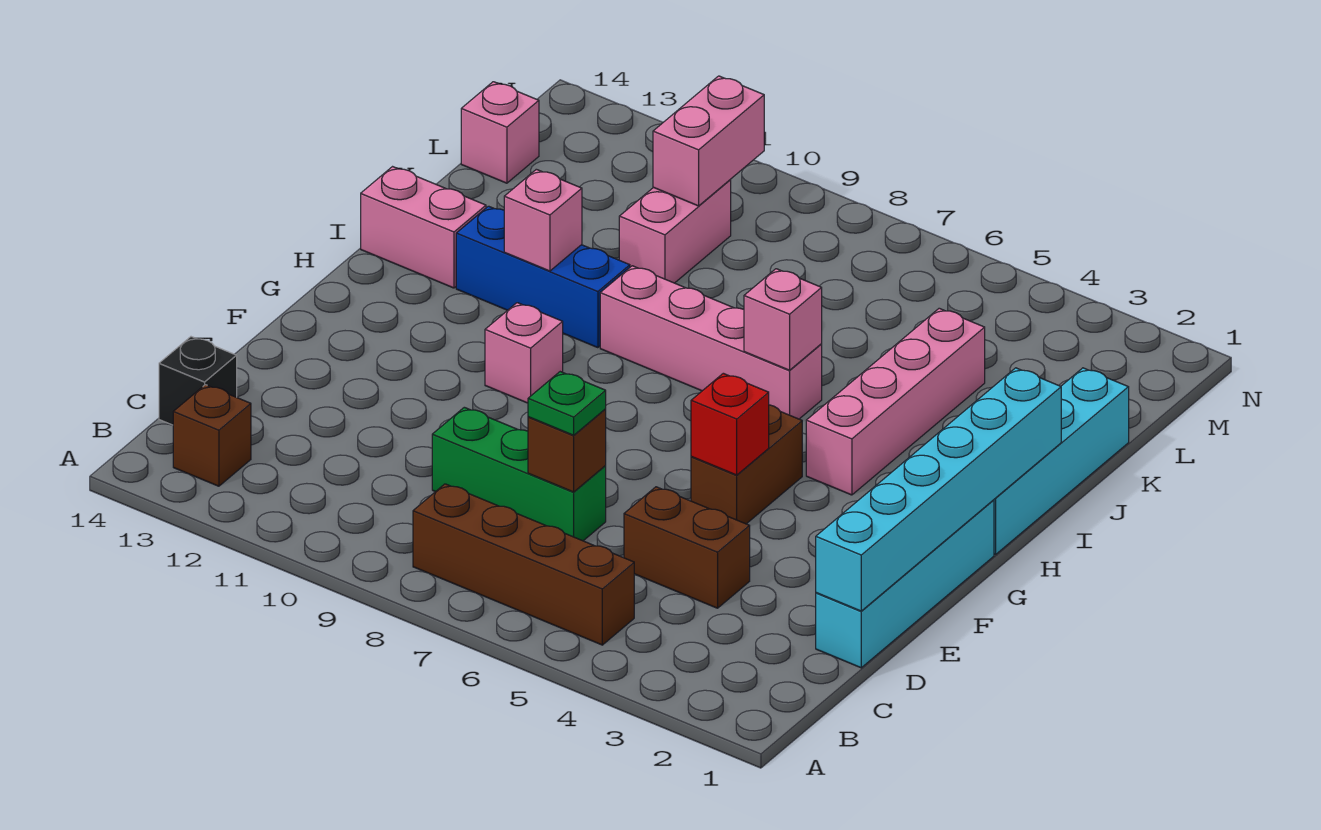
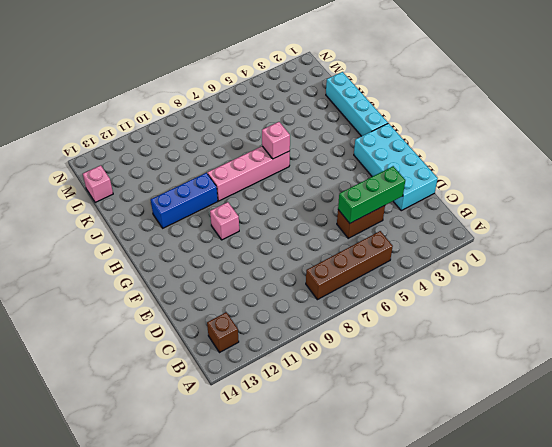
cyan brick D1:G2 level 1 -> cyan brick D1:G1 level 1
green brick D3:D5 level 2 -> green brick D7:D9 level 1
none -> black brick C14 level 1
none -> brown brick F5:G5 level 1
none -> pink brick H4:K4 level 1

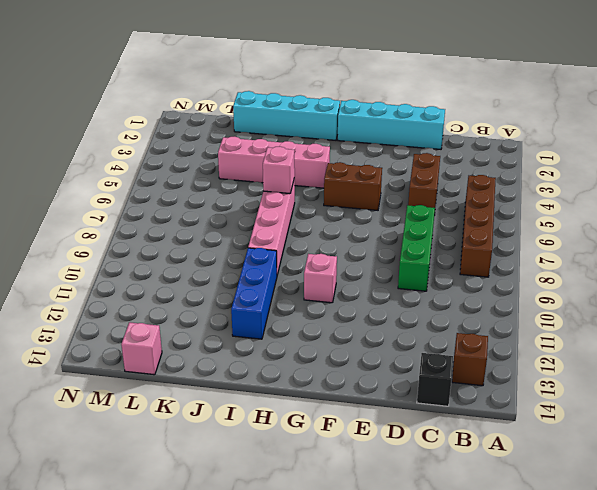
none -> pink brick I13:I14 level 1
none -> pink brick K10:L10 level 1
none -> cyan brick D1:I1 level 2

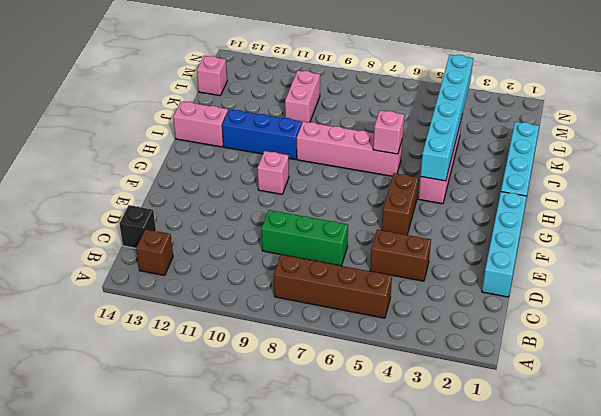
cyan brick H4:M4 level 2 -> cyan brick D1:I1 level 2
none -> brown brick D7 level 2
none -> red brick F5 level 2
none -> pink brick I11 level 2

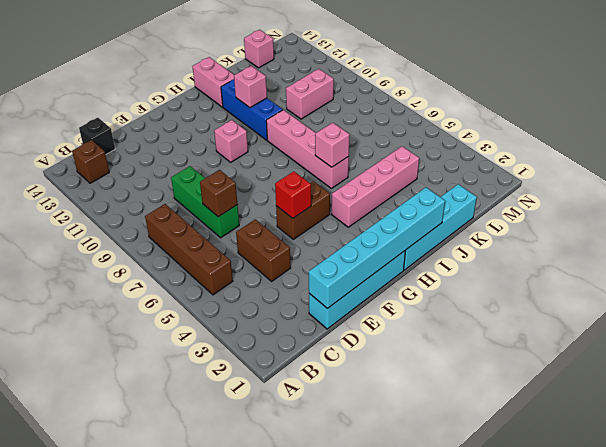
none -> pink brick L10:M10 level 2
none -> green plate D7 level 3

